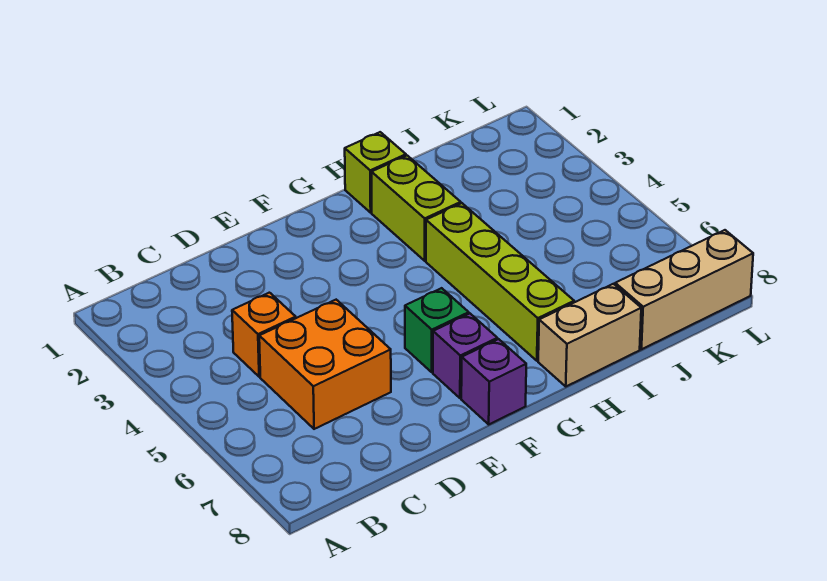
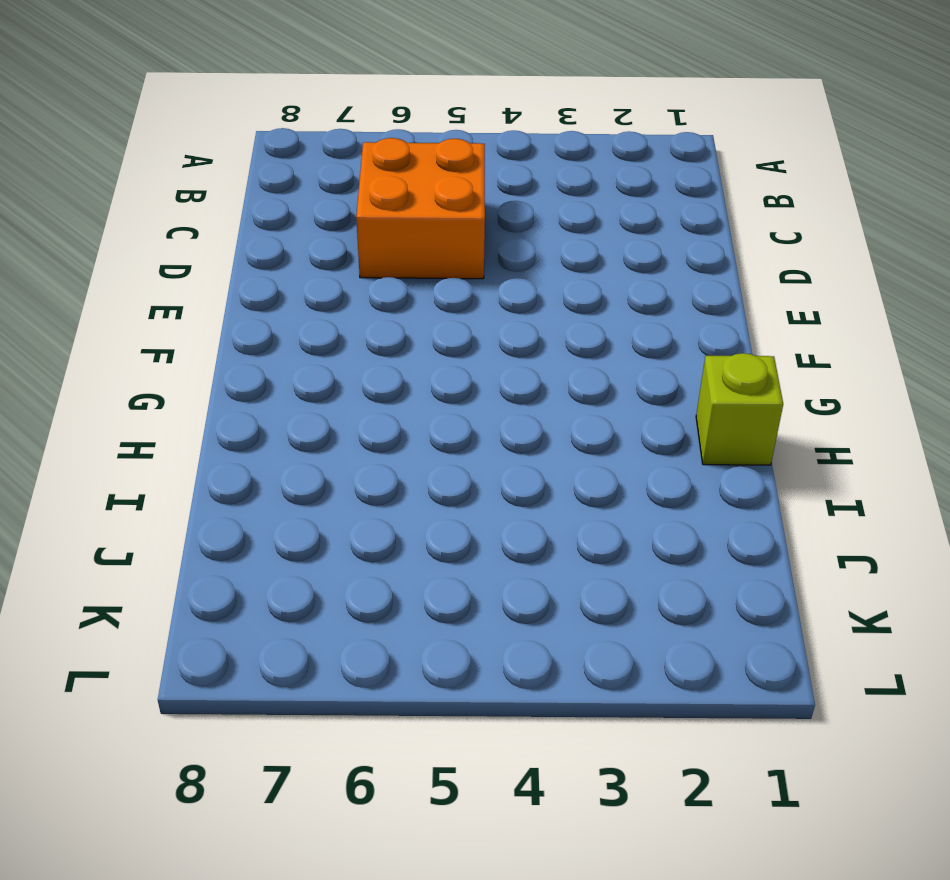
none -> orange brick C4 level 1
none -> green brick F6 level 1

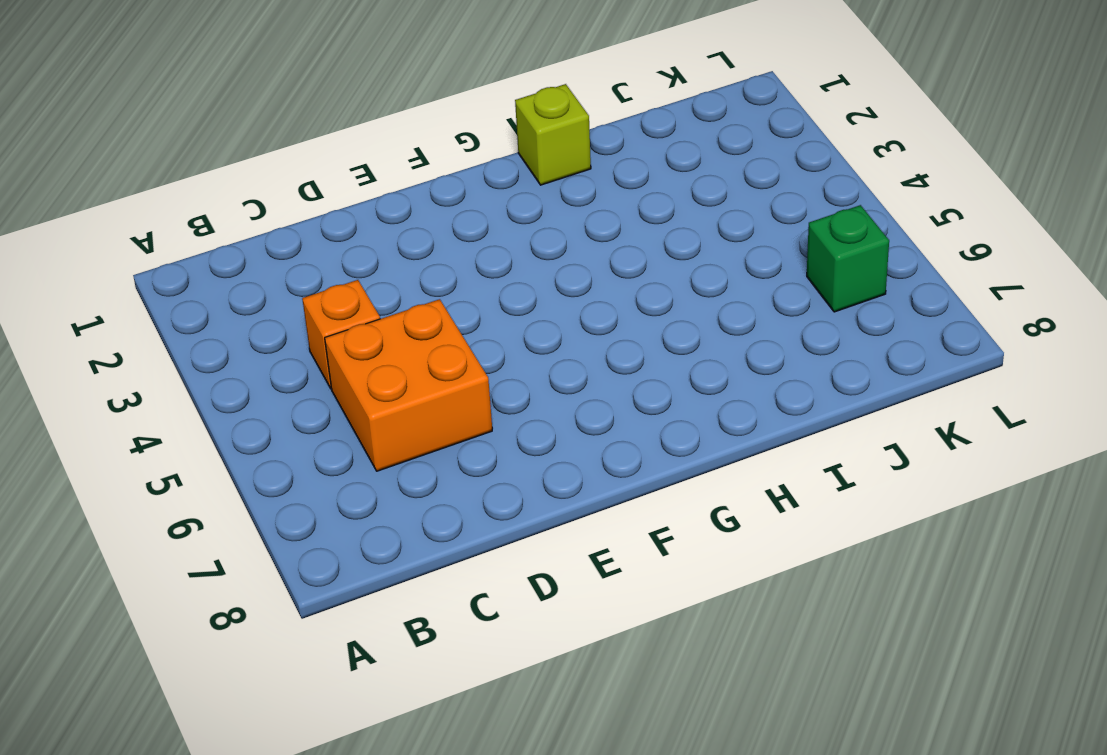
green brick K6 level 1 -> green brick F6 level 1
none -> purple brick F7 level 1
none -> purple brick F8 level 1

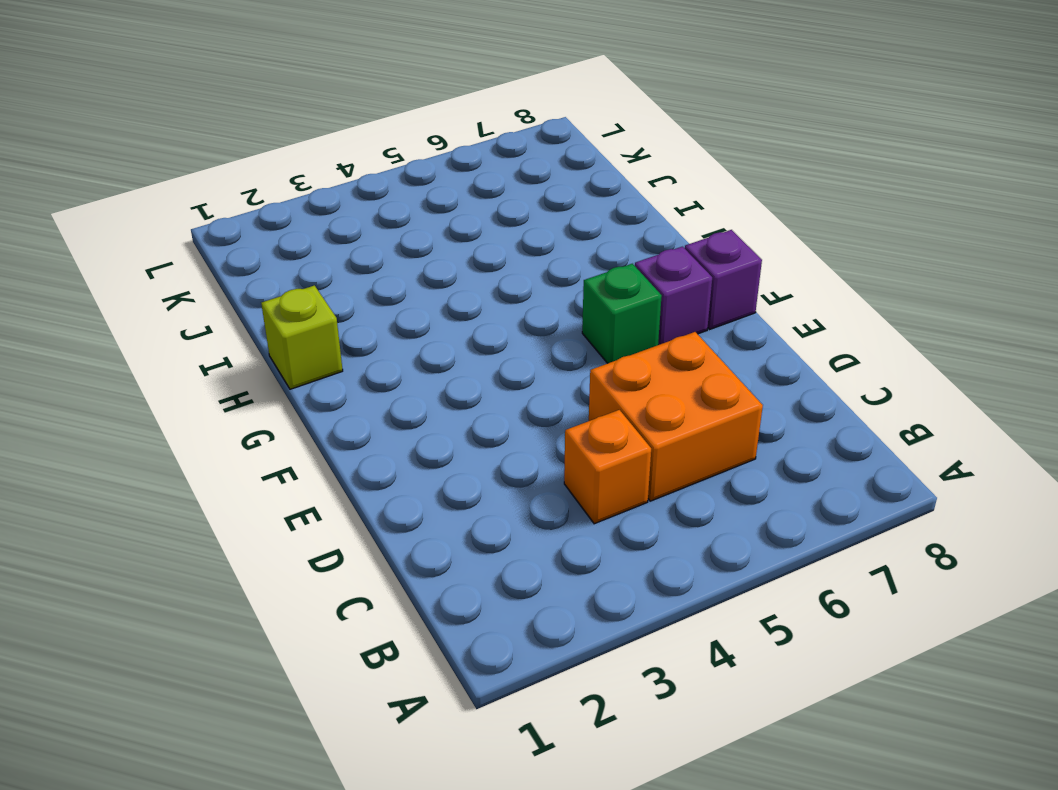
none -> lime brick H2:H3 level 1
none -> lime brick H4:H7 level 1

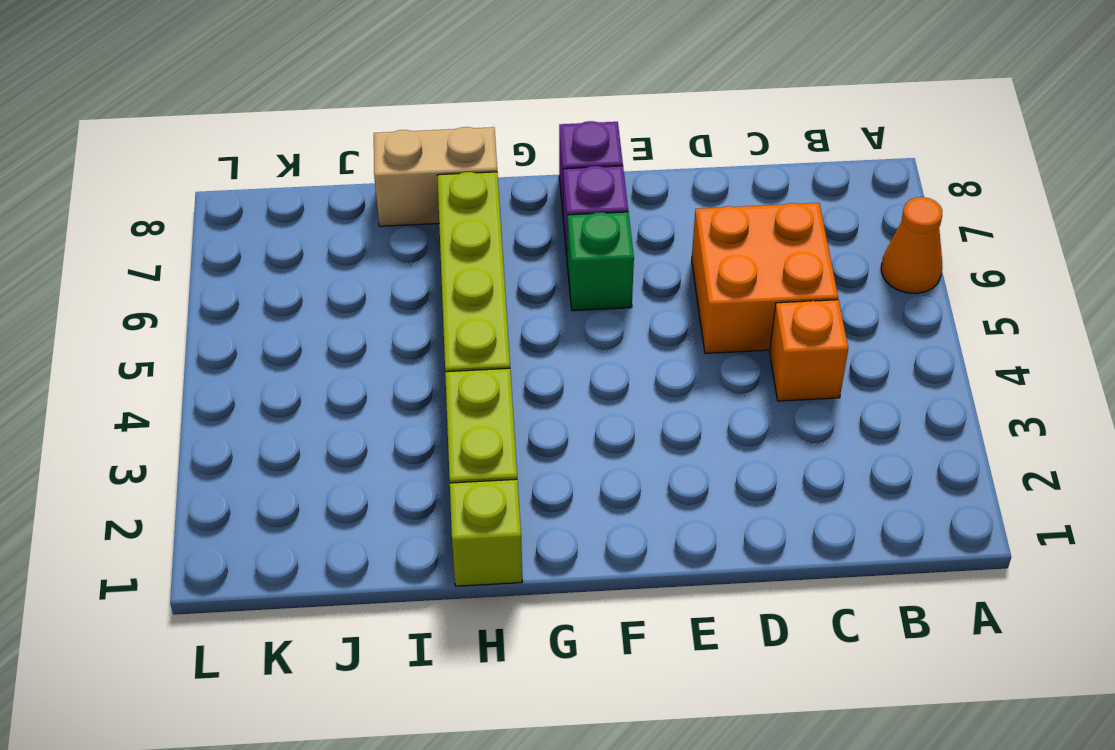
orange cone A6 level 1 -> none
none -> tan brick J8:L8 level 1

